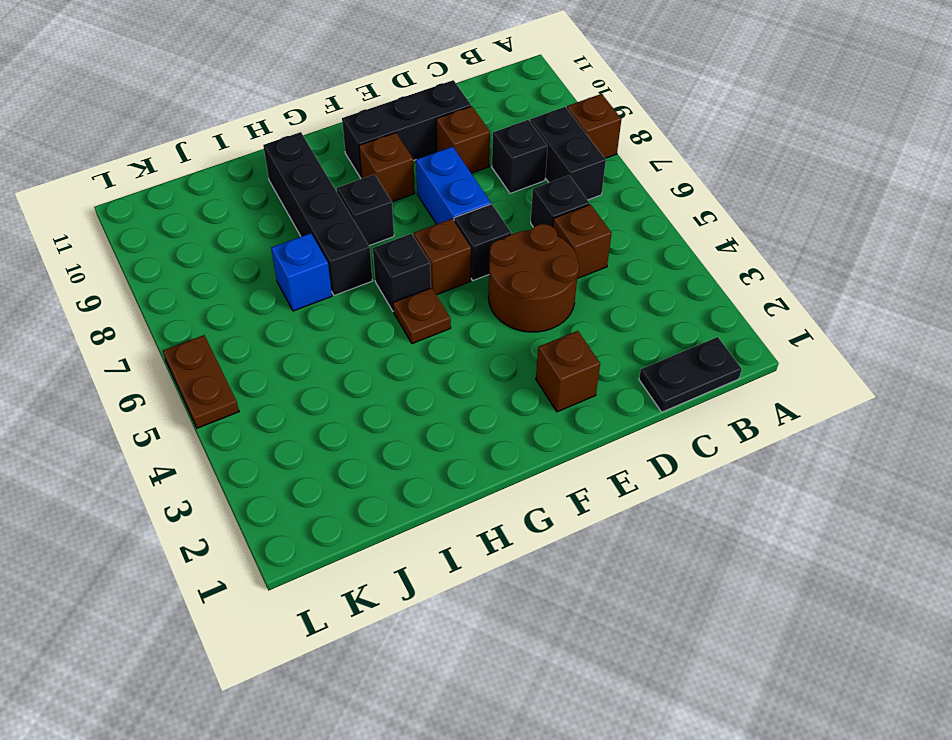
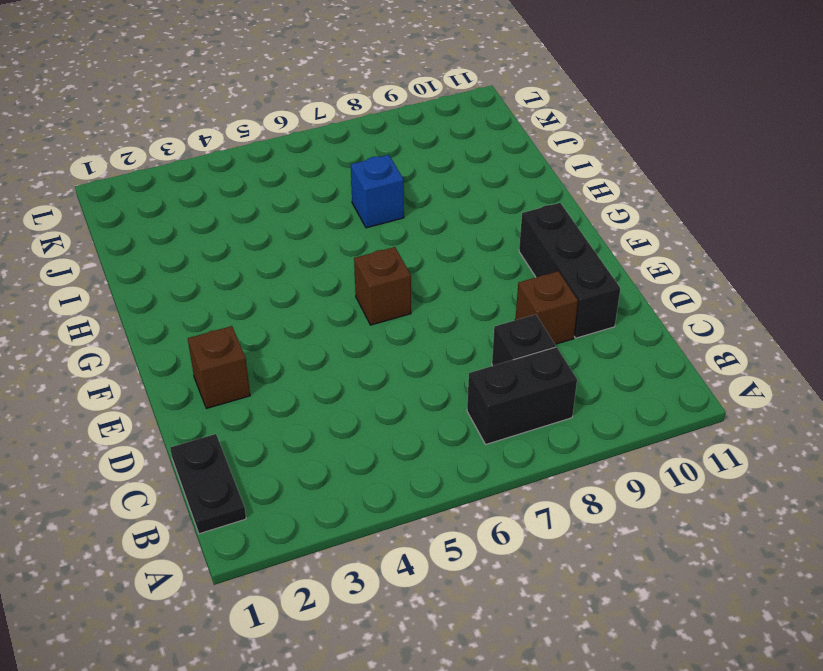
none -> brown brick A8 level 1
none -> brown brick C5 level 1
none -> black brick C6 level 1

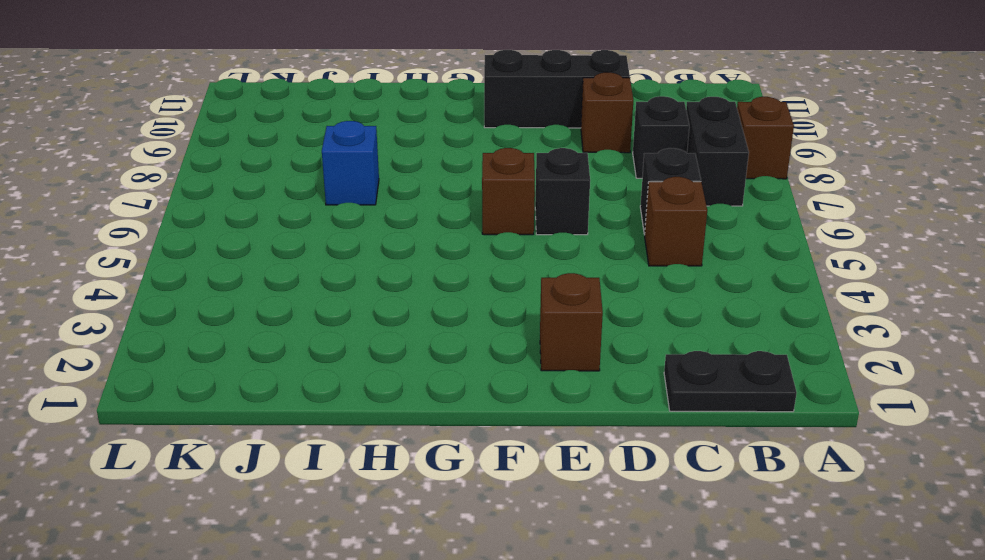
none -> brown round brick D4:E5 level 1
none -> blue brick E7:E8 level 1
none -> brown brick F9 level 1

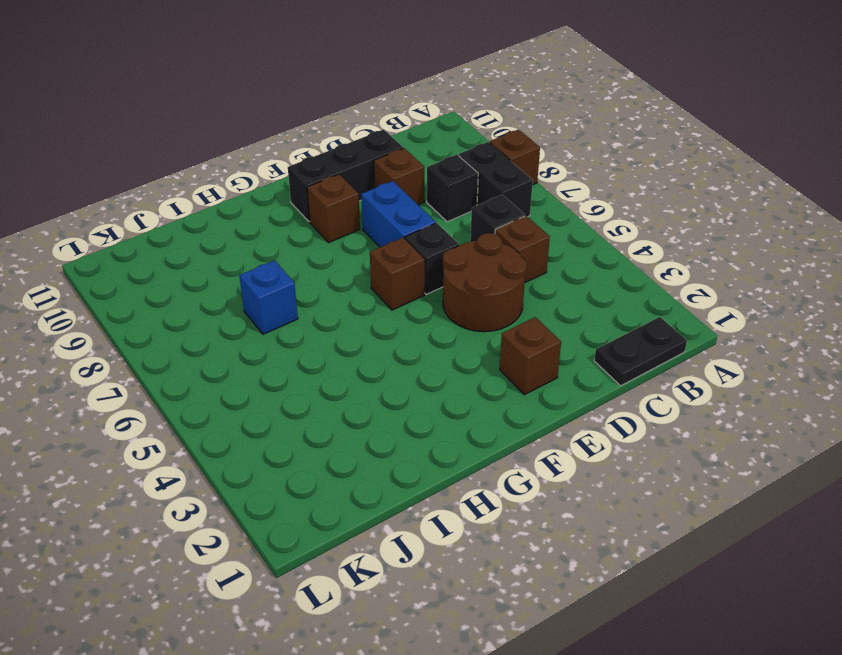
none -> brown plate G5 level 1
none -> black brick G6 level 1
none -> black brick G8 level 1

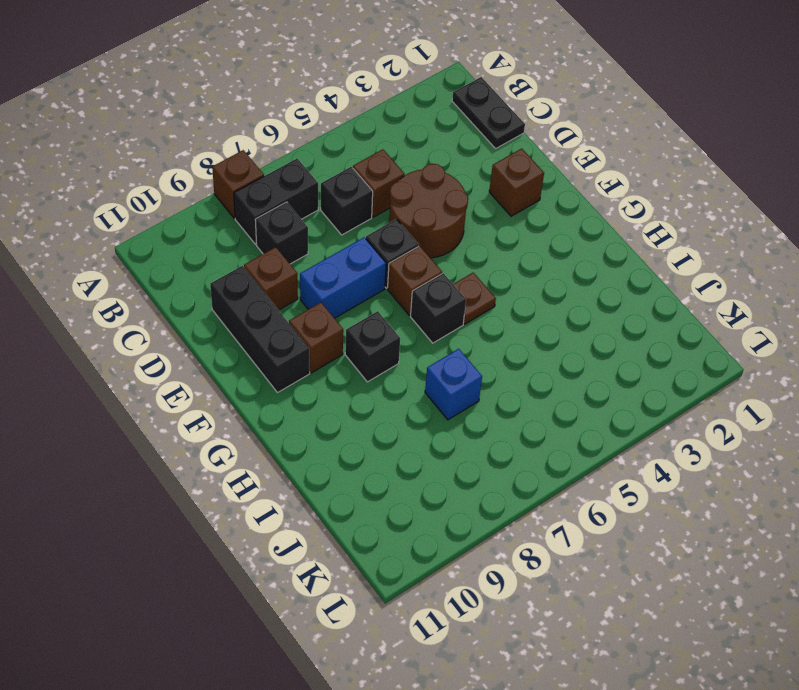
none -> black brick H7:H10 level 1
none -> brown plate L5:L6 level 1

